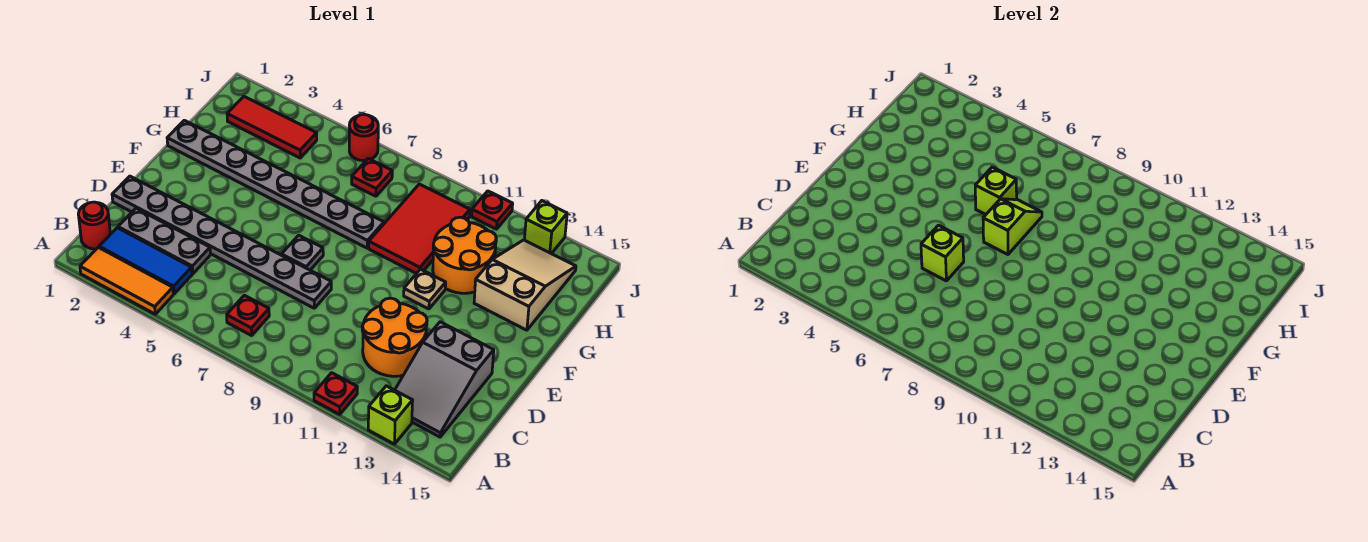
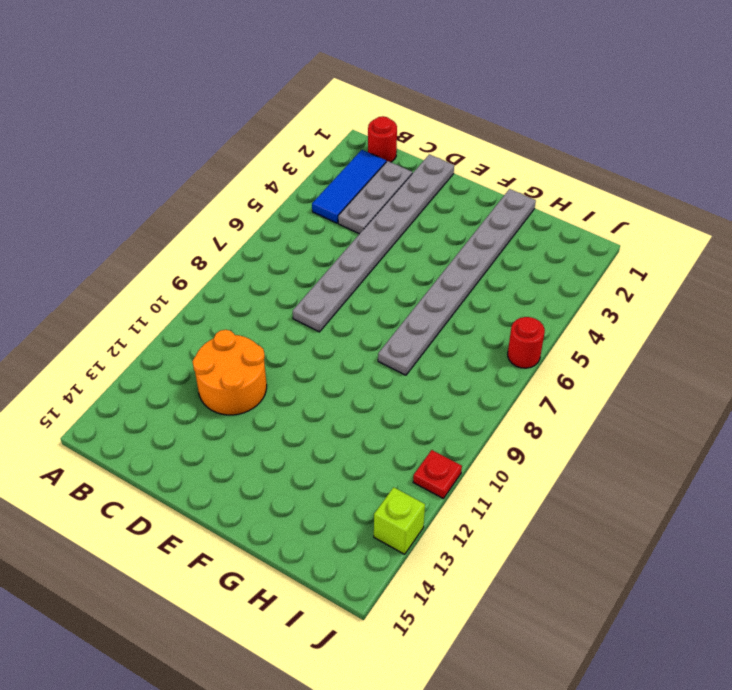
none -> orange tile A2:A4 level 1
none -> red plate A11 level 1
none -> lime brick A13 level 1

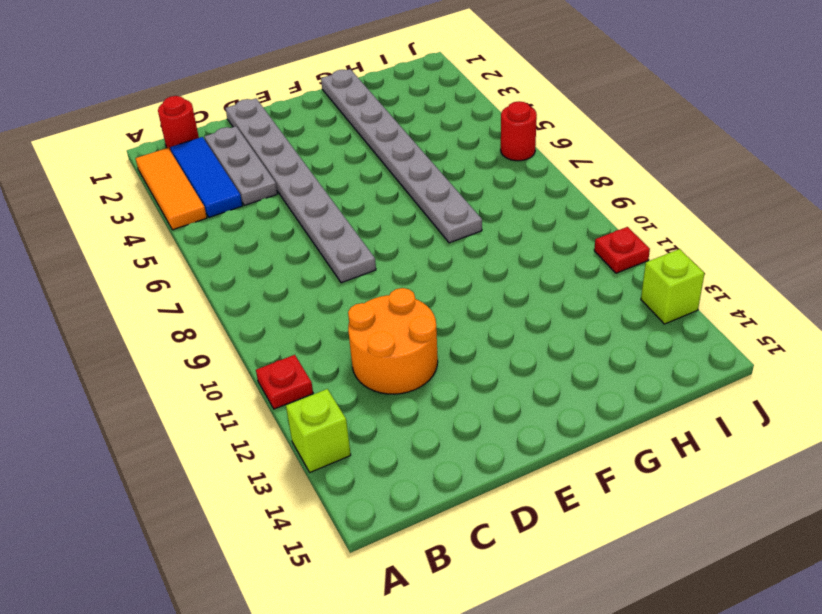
none -> red plate B7 level 1
none -> grey slope B13:D14 level 1 top D
none -> grey plate E7 level 1

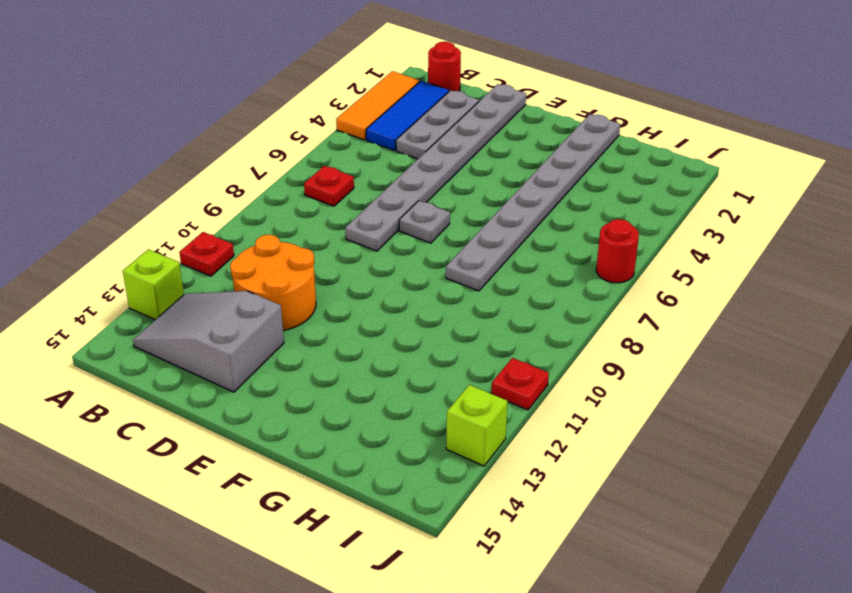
none -> tan plate F11 level 1
none -> red tile G9:I10 level 1
none -> orange round brick G11:H12 level 1

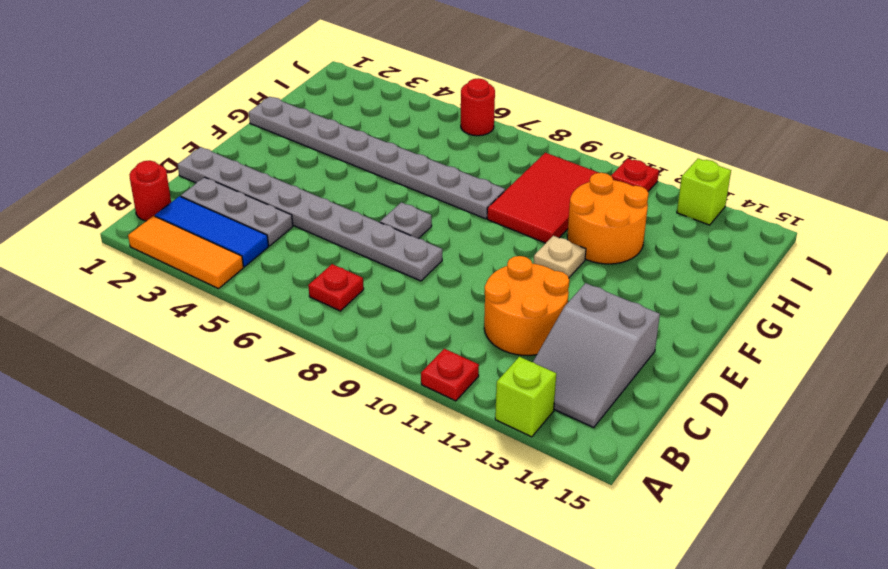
none -> tan slope G13:I14 level 1 top G
none -> red tile I2:I4 level 1
none -> red plate I7 level 1

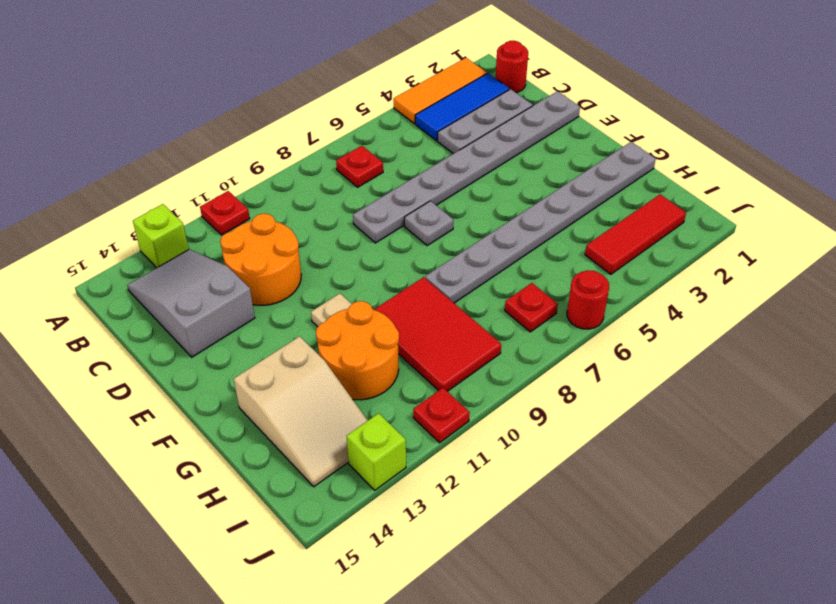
none -> lime brick D6 level 2
none -> lime slope F7:G7 level 2 top F
none -> lime brick G6 level 2

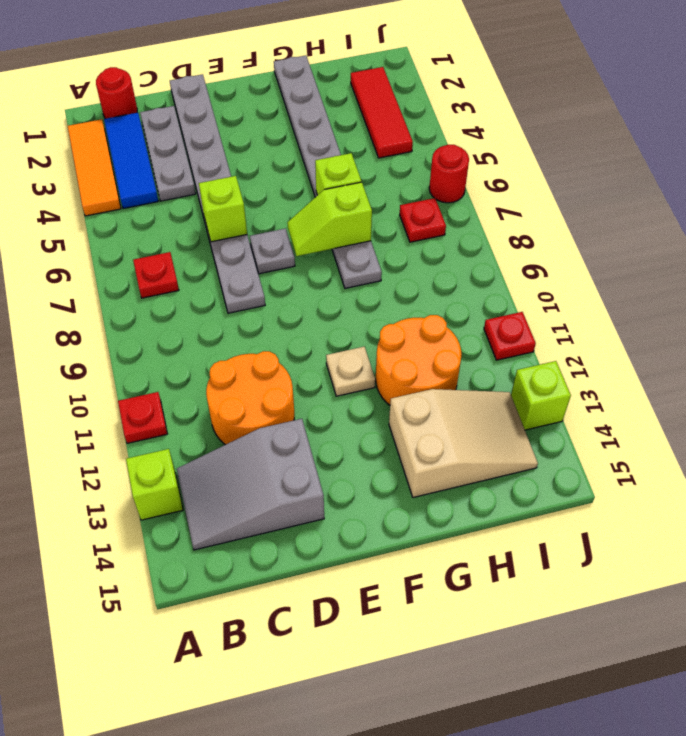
lime slope F7:G7 level 2 top G -> lime slope F7:G7 level 2 top F
none -> red tile G9:I10 level 1

